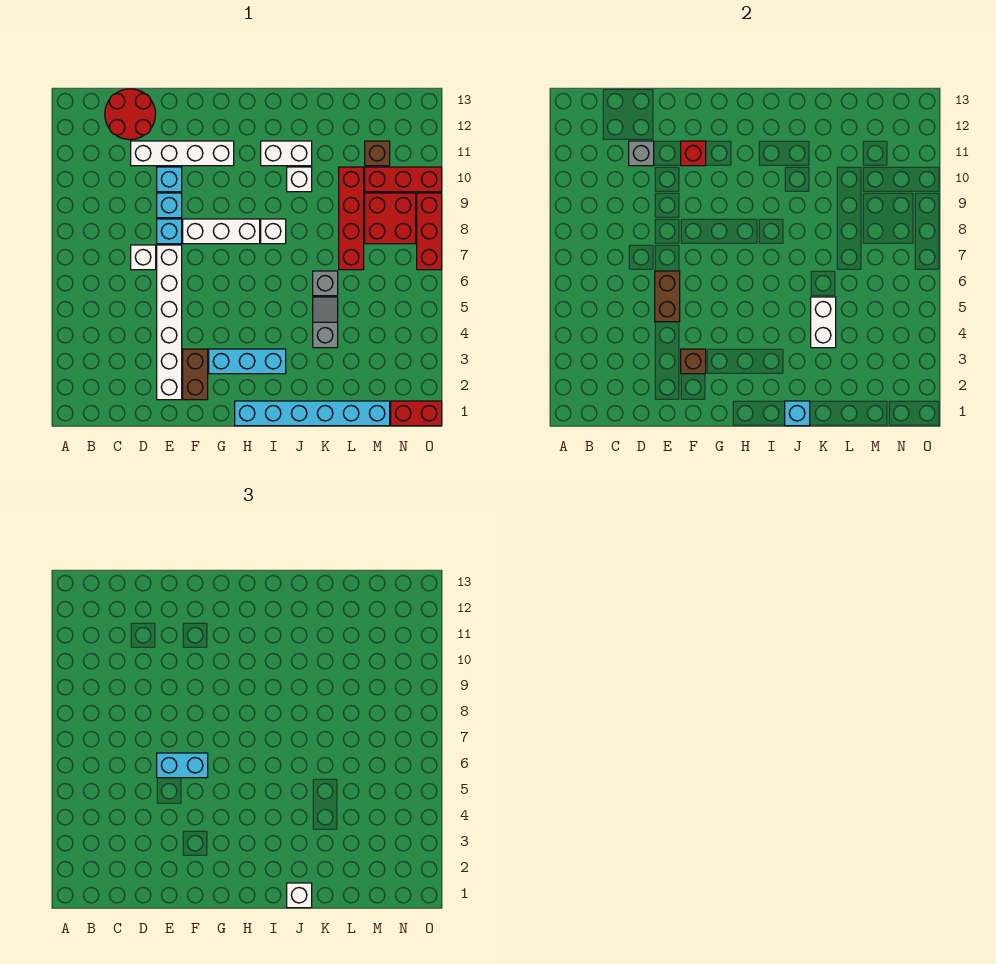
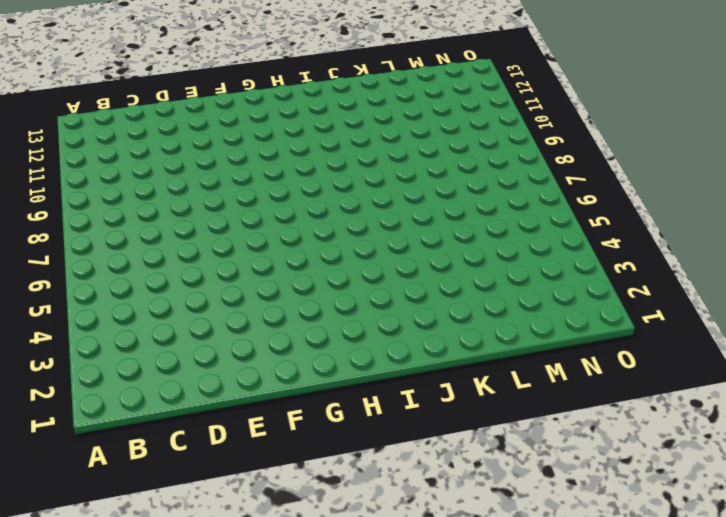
none -> red round brick C12:D13 level 1
none -> white brick D7 level 1
none -> white brick D11:G11 level 1
none -> white brick E2:E7 level 1

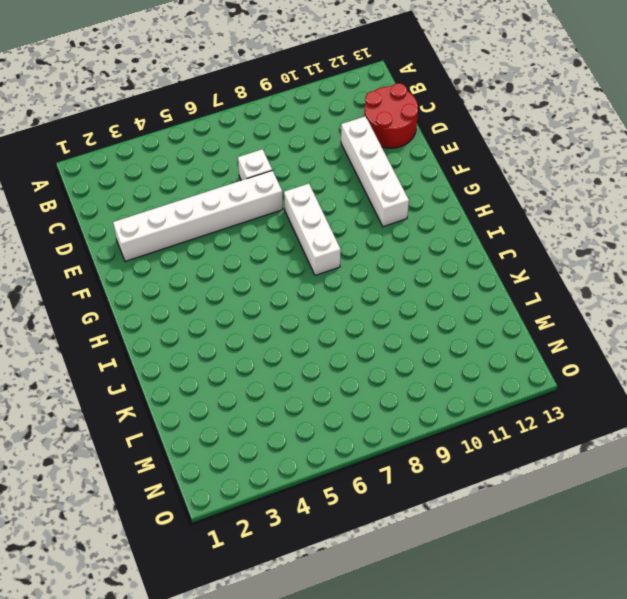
none -> cyan brick E8 level 1
none -> cyan brick E9 level 1
none -> cyan brick E10 level 1
none -> brown brick F2:F3 level 1

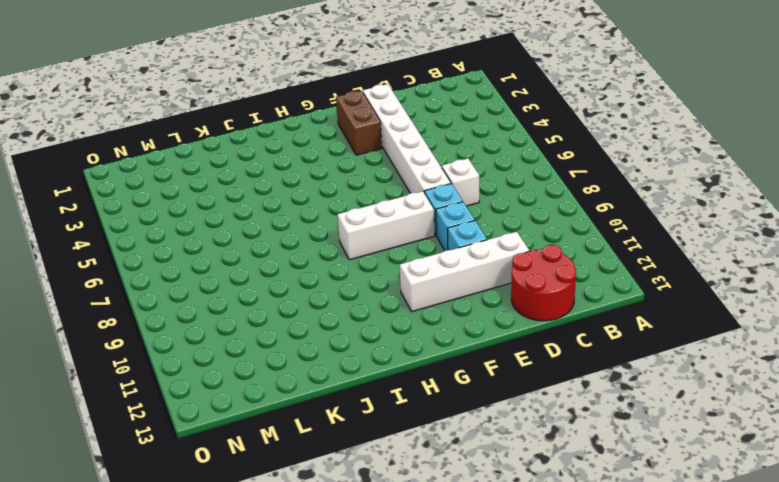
none -> cyan brick G3:I3 level 1
none -> cyan brick H1:M1 level 1
none -> white brick I8 level 1
none -> white brick I11:J11 level 1

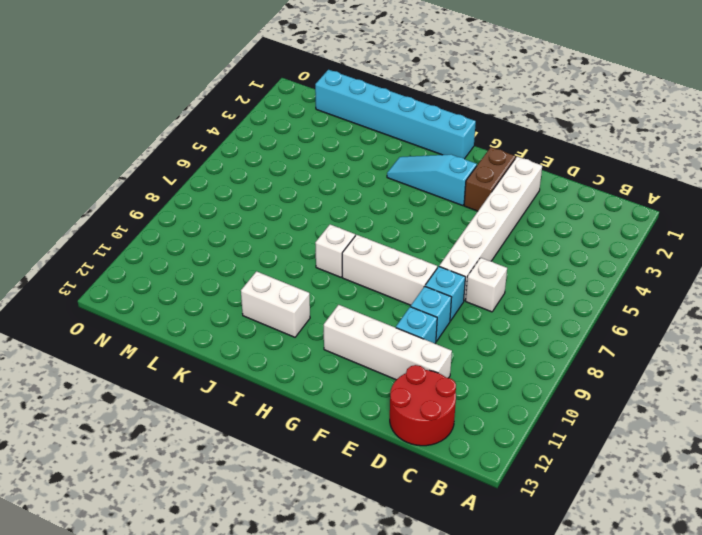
cyan slope G3:I3 level 1 top G -> cyan brick G3:I3 level 1
none -> white brick J10 level 1
none -> grey slope K4:K5 level 1 top 4
none -> grey brick K6 level 1
none -> red brick L7:L10 level 1

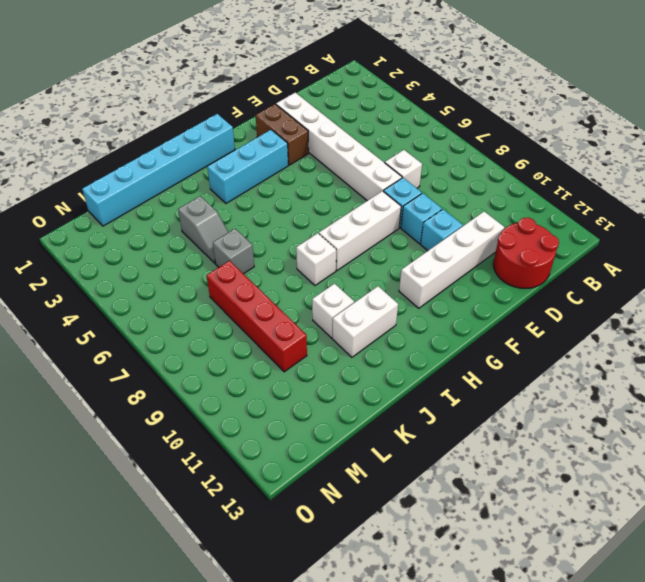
none -> red brick M8:N9 level 1
none -> red brick M10:O10 level 1
none -> brown brick M11 level 1
none -> red brick N1:O1 level 1

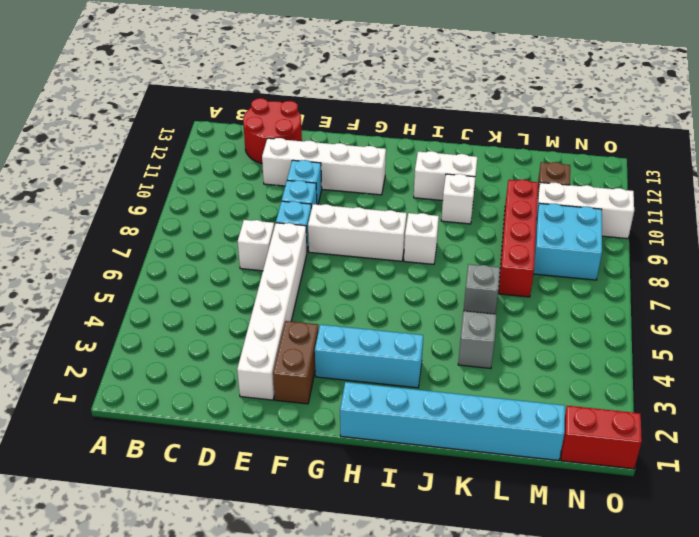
cyan brick M8:N9 level 1 -> red brick M8:N9 level 1
white brick M10:O10 level 1 -> red brick M10:O10 level 1
none -> red brick O7:O9 level 1
none -> grey brick D11 level 2
none -> brown brick E5:E6 level 2
none -> brown brick F3 level 2

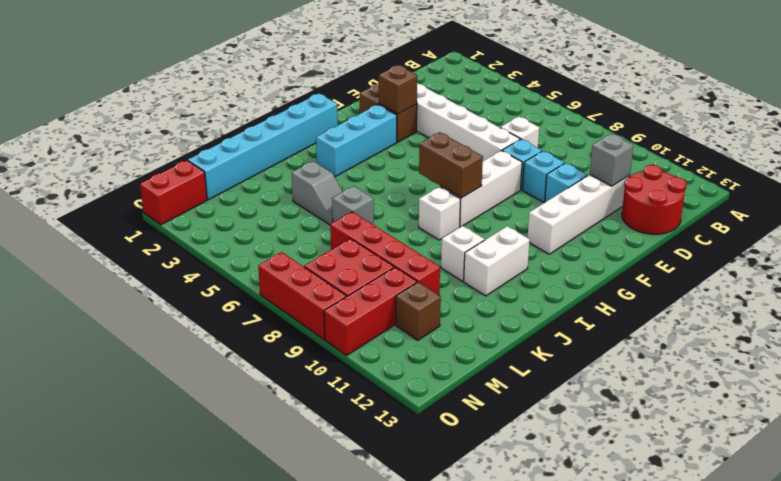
brown brick H7:H8 level 2 -> brown brick E5:E6 level 2
none -> red brick F11 level 2
none -> cyan brick J1 level 2
none -> white brick K4:K5 level 2
none -> cyan brick E6:F6 level 3

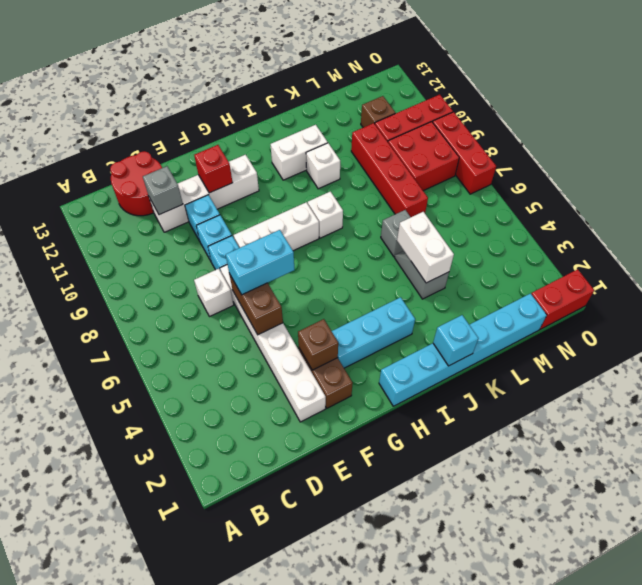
none -> white brick J1 level 3

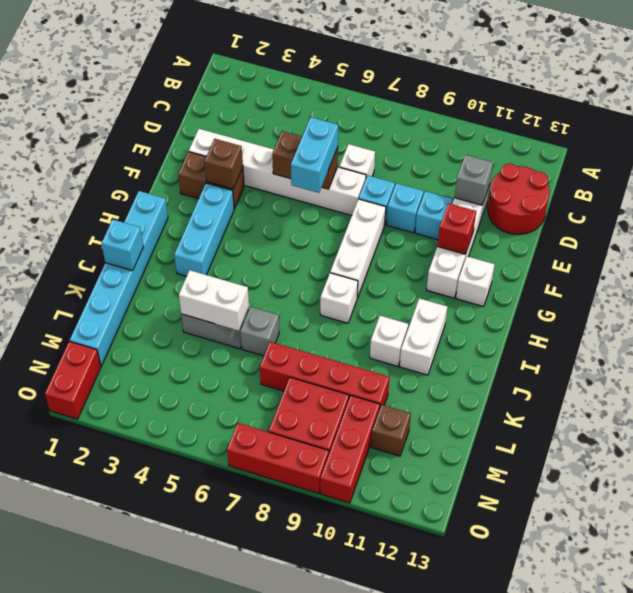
white brick G12 level 1 -> white brick J1 level 3

